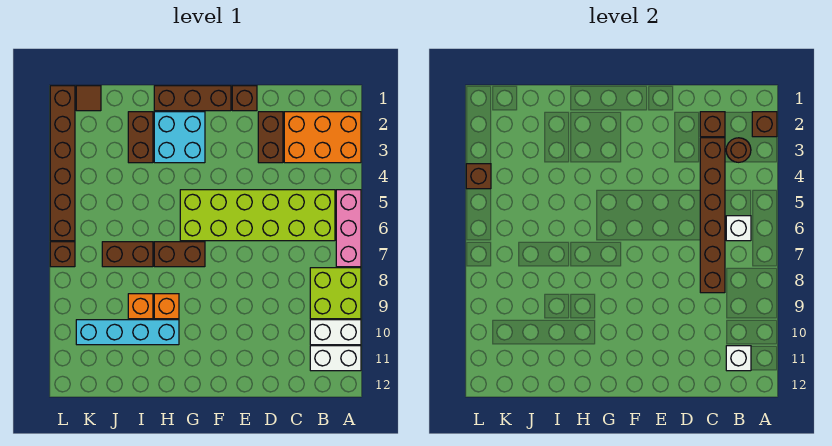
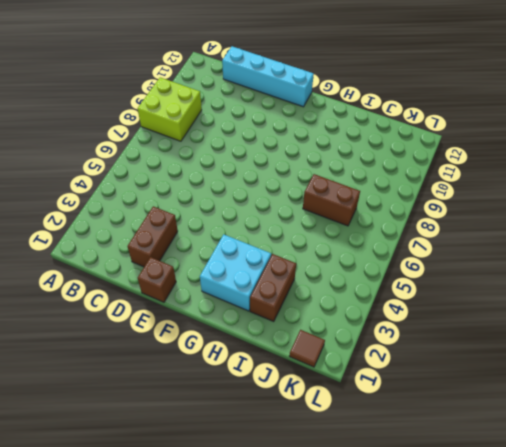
cyan brick C12:F12 level 1 -> cyan brick H10:K10 level 1
none -> orange brick A2:C3 level 1
none -> pink brick A5:A7 level 1
none -> white brick A10:B10 level 1

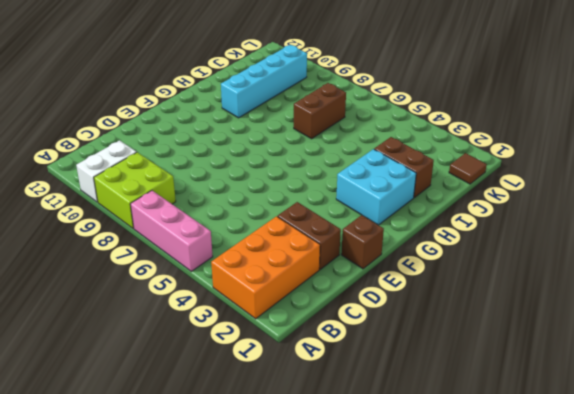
none -> white brick A11:B11 level 1
none -> lime brick B5:G6 level 1
none -> brown brick F1:H1 level 1

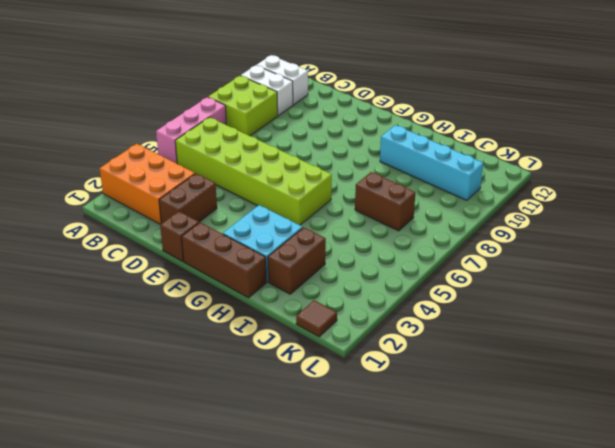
none -> brown brick G7:H7 level 1
none -> orange brick H9 level 1
none -> orange brick I9 level 1

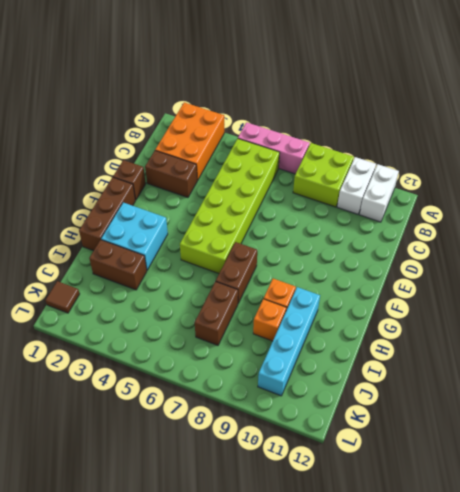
none -> brown brick L1:L6 level 1
none -> brown brick L7 level 1
none -> brown brick A2 level 2

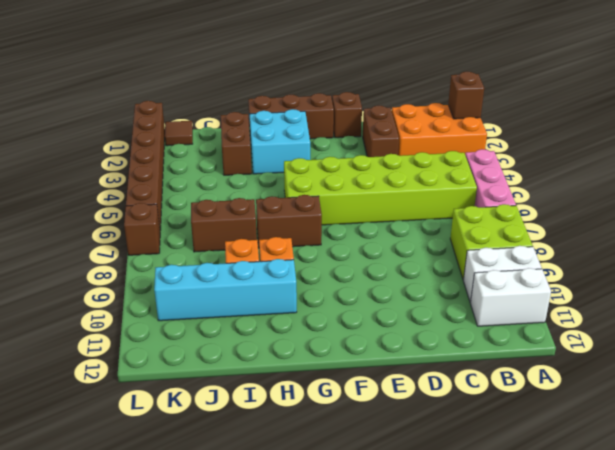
none -> brown round brick B3 level 2
none -> white brick B6 level 2
none -> white brick B11 level 2

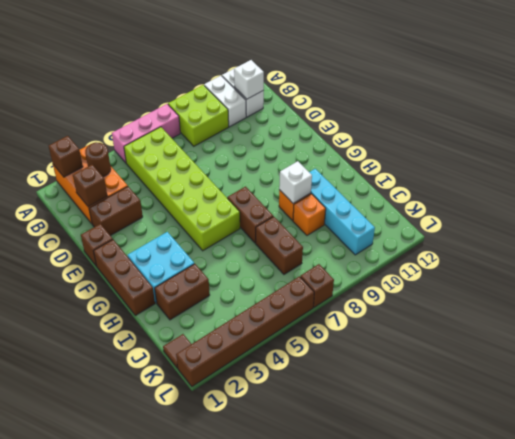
white brick H9 level 2 -> white brick B6 level 2
none -> brown brick C3:C8 level 2
none -> brown brick L4 level 2

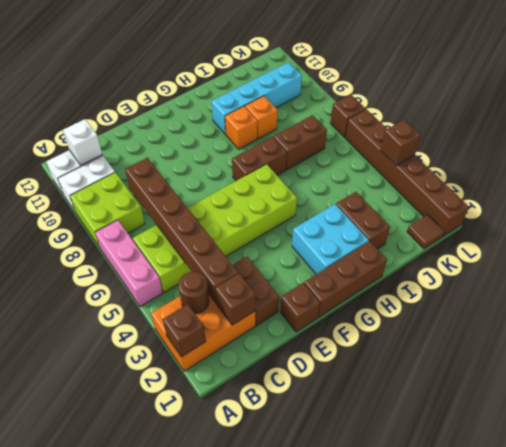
none -> white brick B6 level 2

